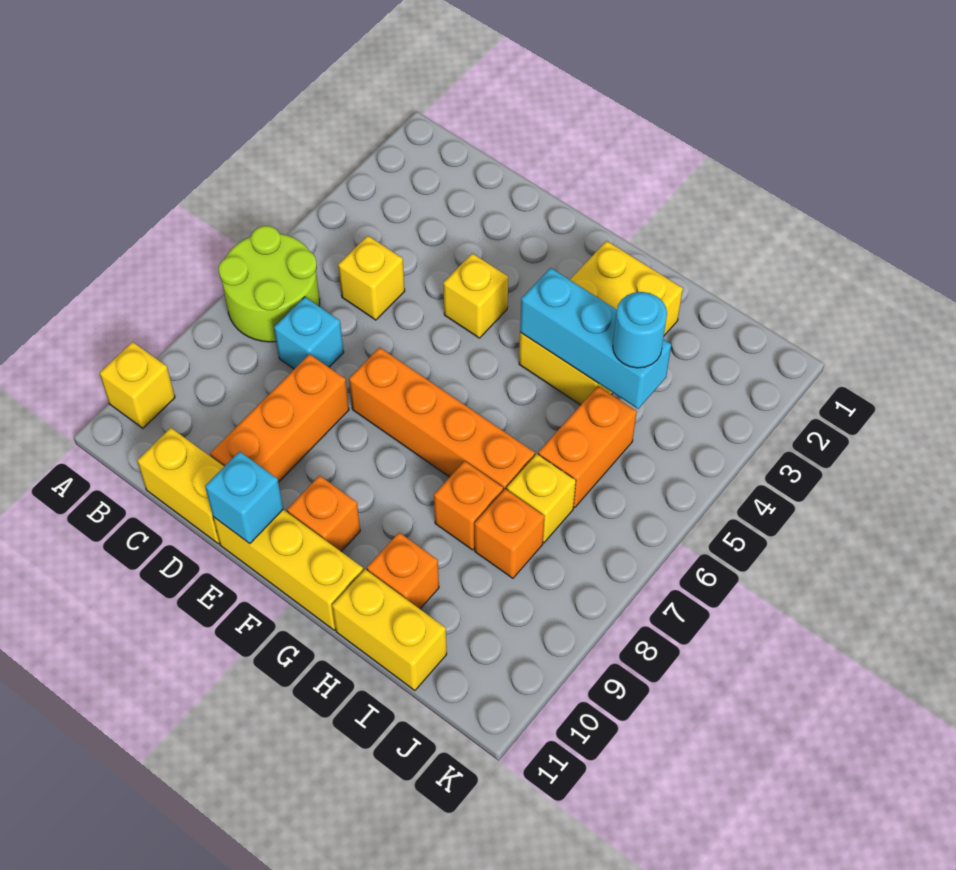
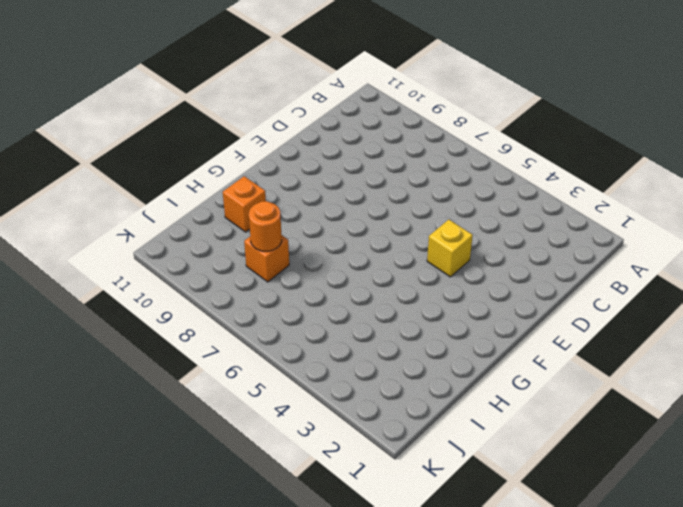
orange round brick I8 level 2 -> none
none -> lime round brick A6:B7 level 1
none -> yellow brick A10 level 1
none -> yellow brick C5 level 1

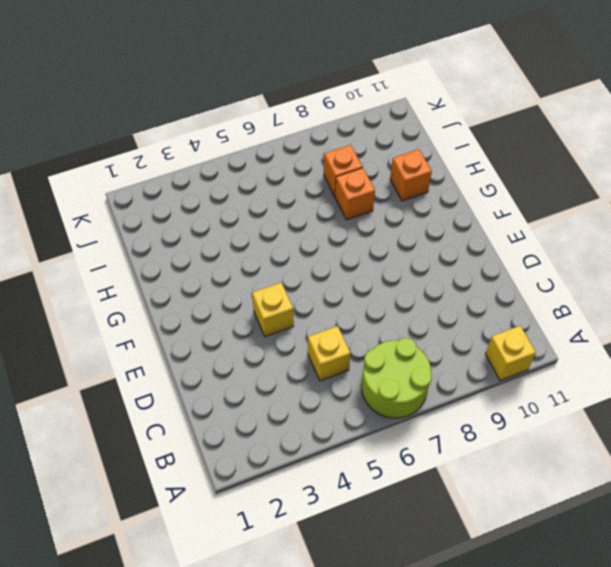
none -> cyan brick C7 level 1
none -> yellow brick C11:D11 level 1
none -> orange brick D8:D10 level 1

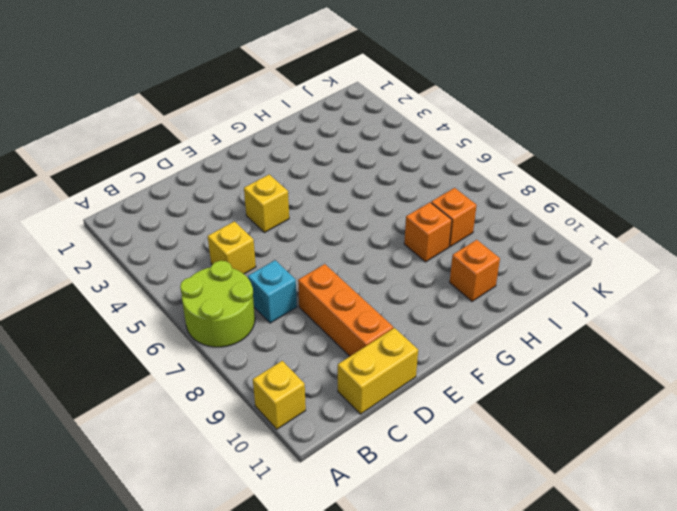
none -> orange brick E7:H7 level 1
none -> yellow brick E11:G11 level 1
none -> orange brick F10 level 1

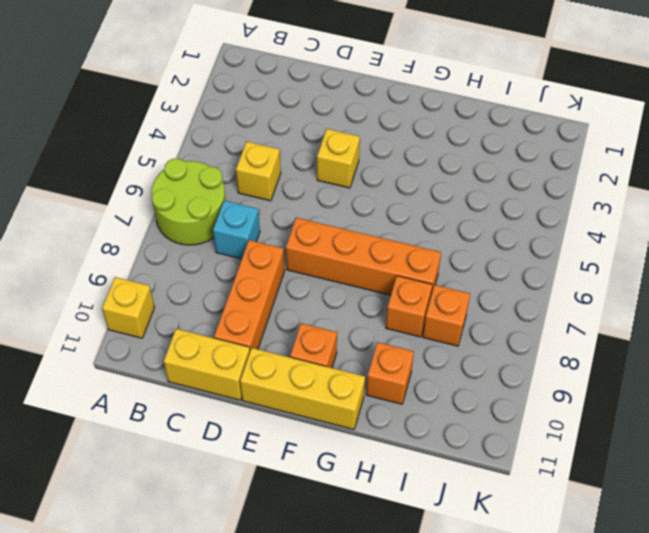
none -> yellow brick G2:H4 level 1
none -> yellow brick H11:I11 level 1
none -> orange brick I5:I6 level 1

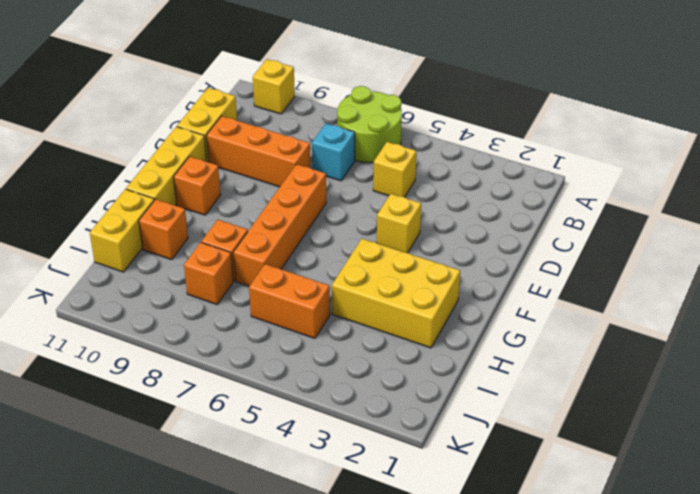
none -> yellow brick I7 level 1
none -> cyan brick E11 level 2
none -> cyan brick G4:I4 level 2

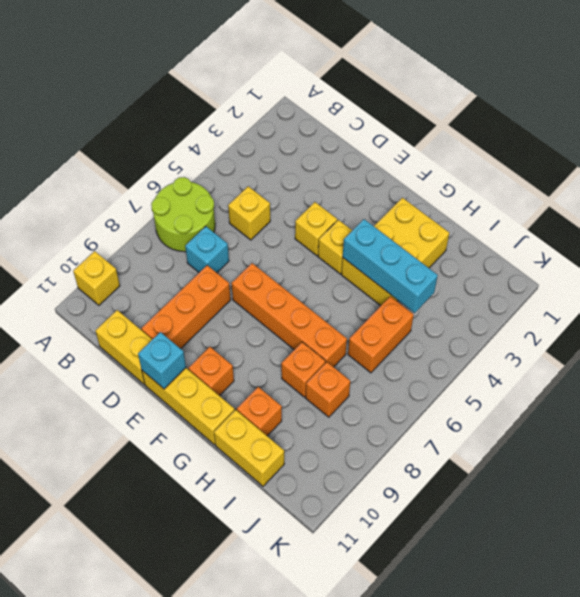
yellow brick F4 level 1 -> yellow brick I7 level 1
none -> cyan round brick I4 level 3

